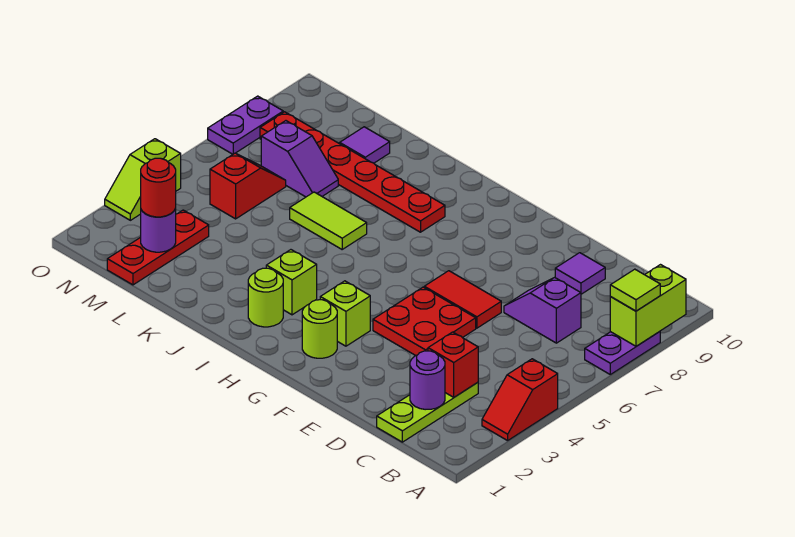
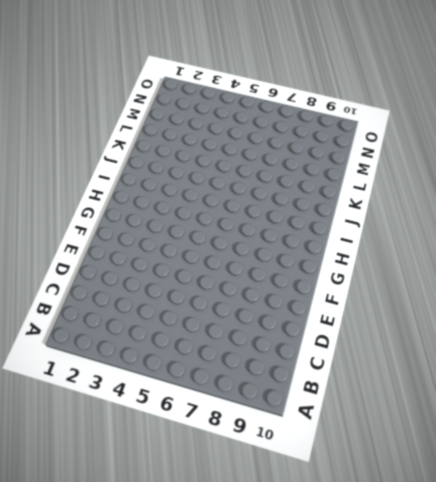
none -> red slope A3:A4 level 1 top 4
none -> purple plate A7:A8 level 1
none -> lime plate C1:C3 level 1

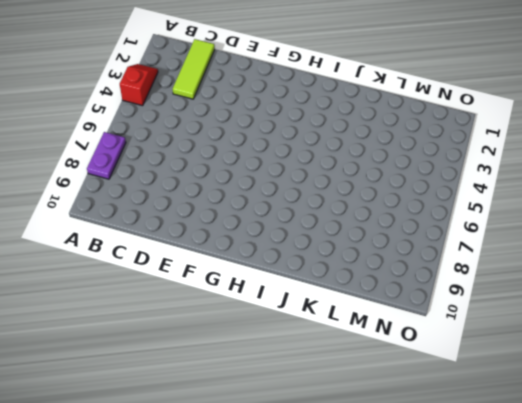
lime tile C1:C3 level 1 -> lime plate C1:C3 level 1
none -> purple slope C7:D7 level 1 top C
none -> purple tile D9 level 1
none -> red plate E4:F5 level 1

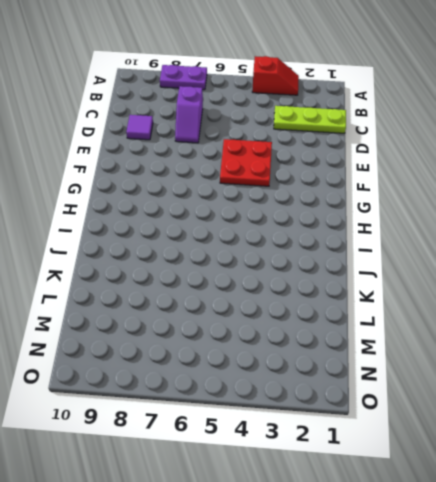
none -> red tile E6:F6 level 1
none -> lime round brick G2 level 1
none -> lime brick G3 level 1

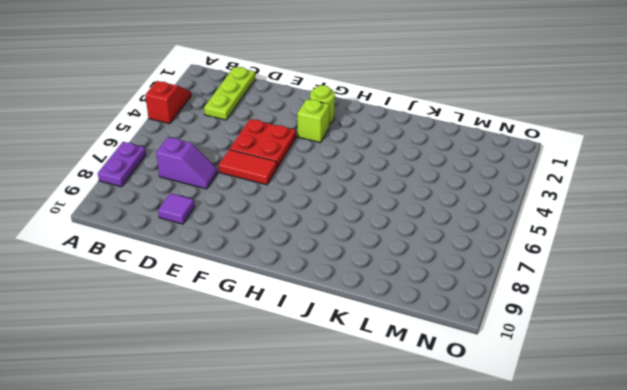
none -> lime round brick I2 level 1
none -> lime brick I3 level 1
none -> red plate I8:N8 level 1

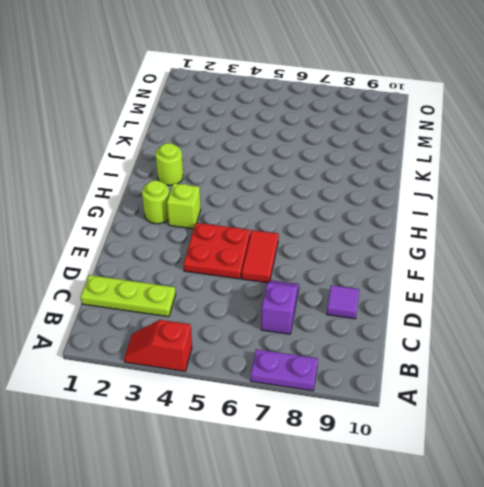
none -> lime brick I3 level 1
none -> red plate I8:N8 level 1
none -> lime tile J6:K6 level 1

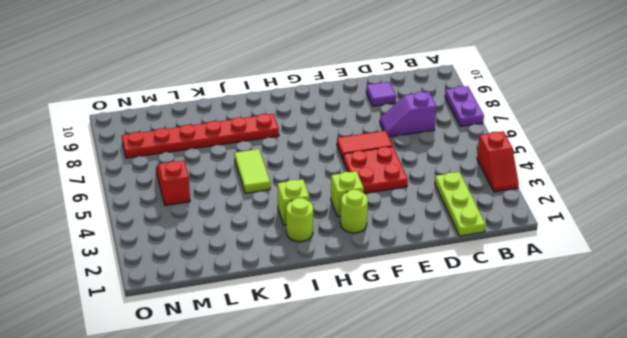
lime tile J5:J6 level 1 -> lime tile J6:K6 level 1
none -> purple slope L7:M7 level 1 top M
none -> purple tile L9 level 1
none -> red plate M1:M3 level 1

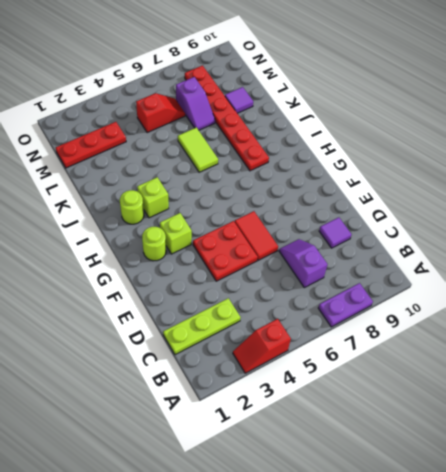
none -> lime slope O3:O4 level 1 top 4
none -> purple plate O7:O8 level 1
none -> lime brick A8:A9 level 2

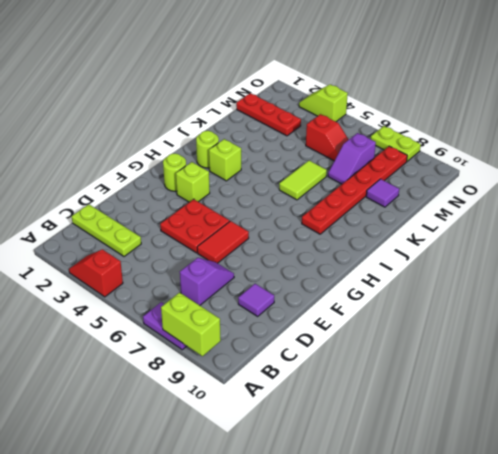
lime plate O7:O8 level 1 -> purple plate O7:O8 level 1
none -> purple round brick C2 level 2
none -> red brick C3 level 2
none -> purple round brick M2 level 2

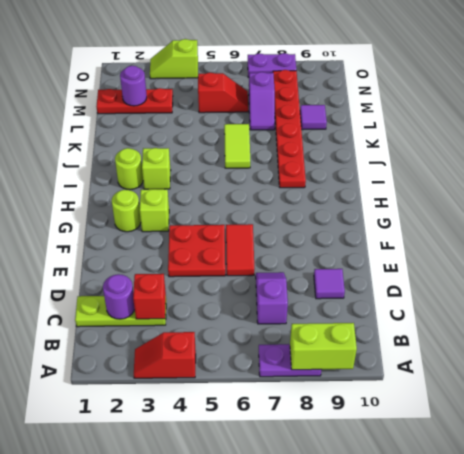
none -> lime tile A8 level 3
none -> red round brick M2 level 3

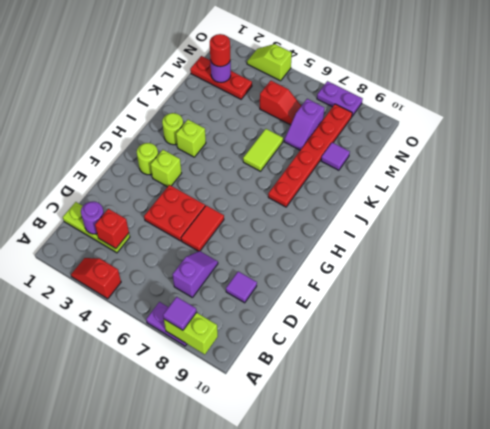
purple tile A8 level 3 -> lime tile A8 level 3

